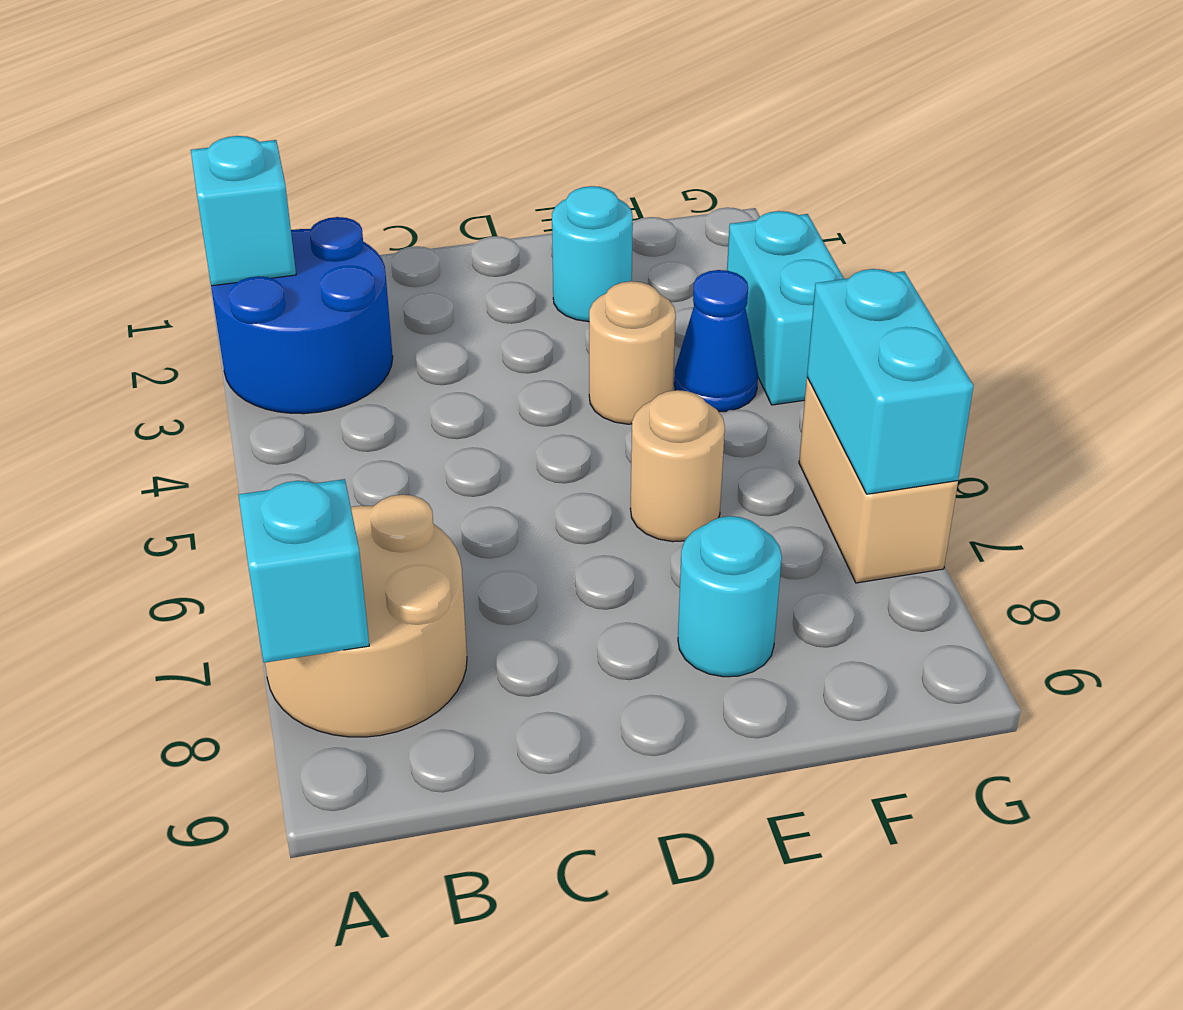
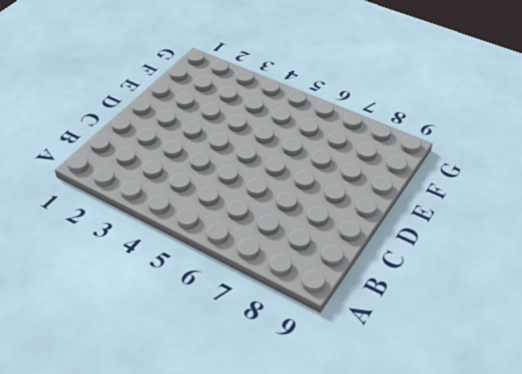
none -> blue round brick A2:B3 level 1
none -> tan round brick A7:B8 level 1
none -> cyan round brick E2 level 1

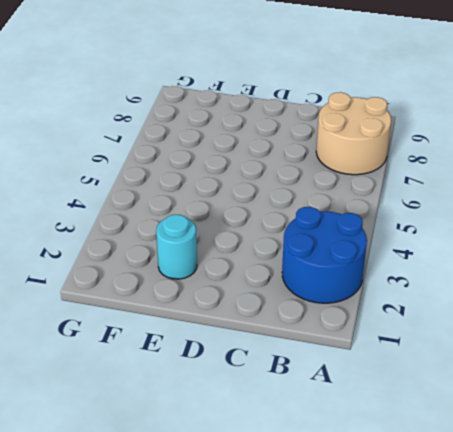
none -> tan round brick E4 level 1
none -> tan round brick E6 level 1
none -> cyan round brick E8 level 1

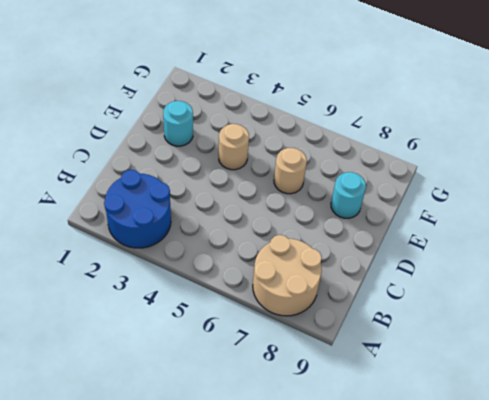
none -> blue cone F4 level 1
none -> cyan brick G3:G4 level 1
none -> tan brick G6:G7 level 1

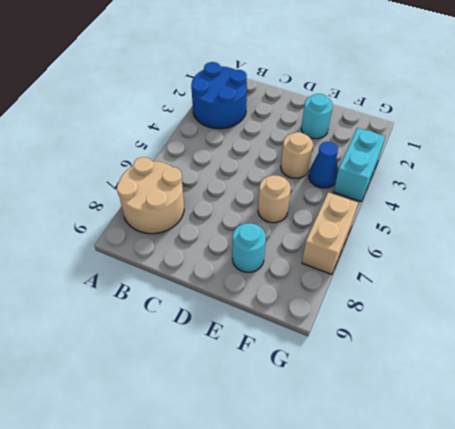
none -> cyan brick A2 level 2
none -> cyan brick A8 level 2
none -> cyan brick G6:G7 level 2

